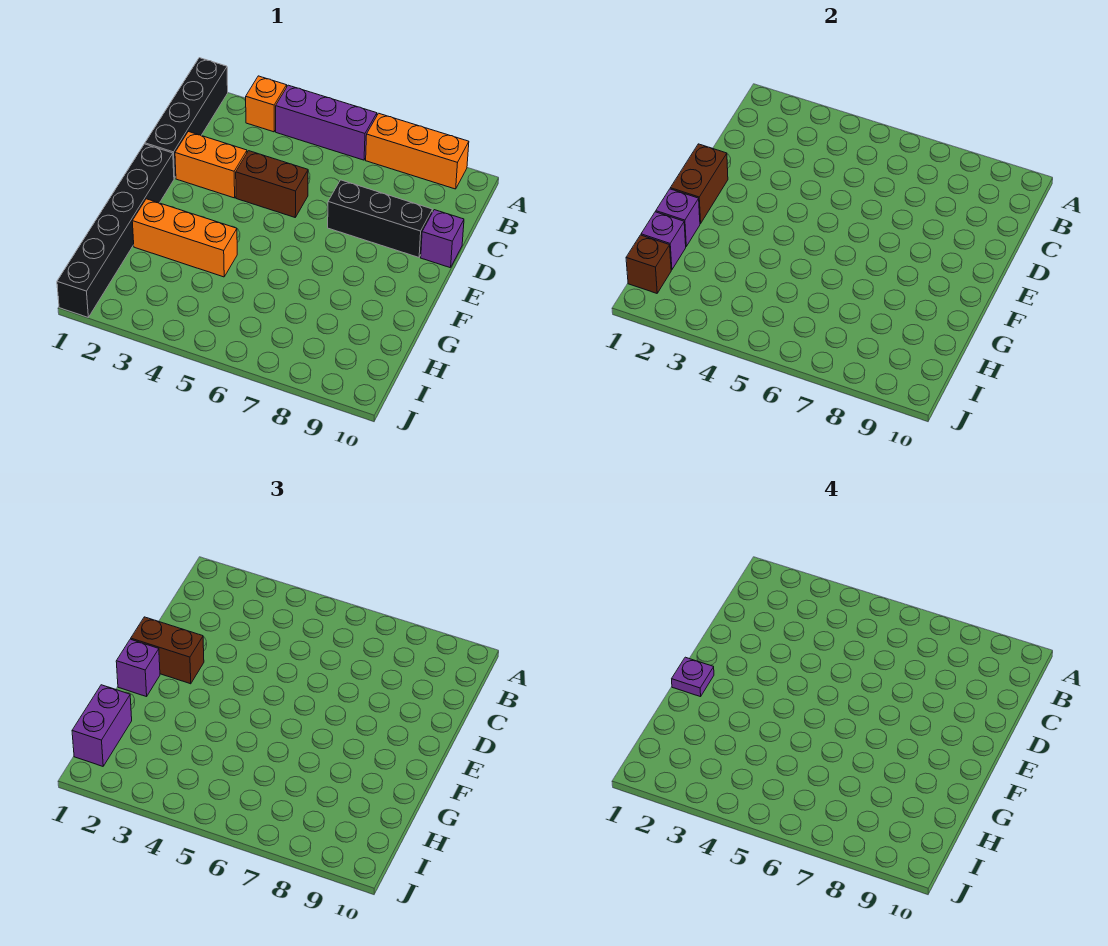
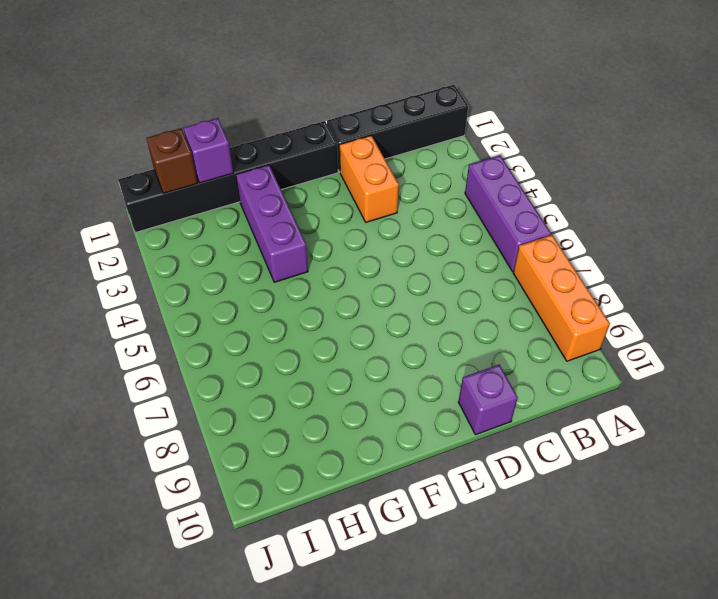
purple brick G2:G4 level 1 -> orange brick G2:G4 level 1
none -> orange brick A3 level 1
none -> brown brick D4:D5 level 1
none -> black brick D7:D9 level 1

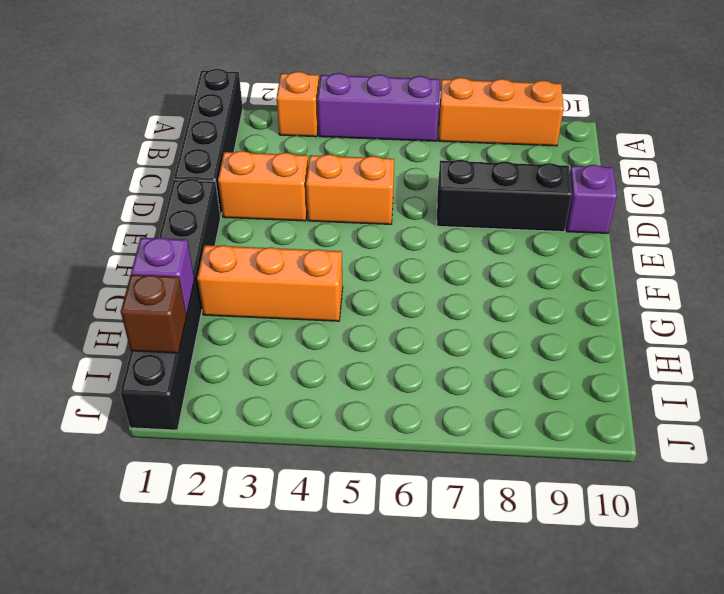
orange brick D4:D5 level 1 -> brown brick D4:D5 level 1
none -> brown brick E1:F1 level 2
none -> purple brick G1 level 2
none -> brown brick E1:E2 level 3

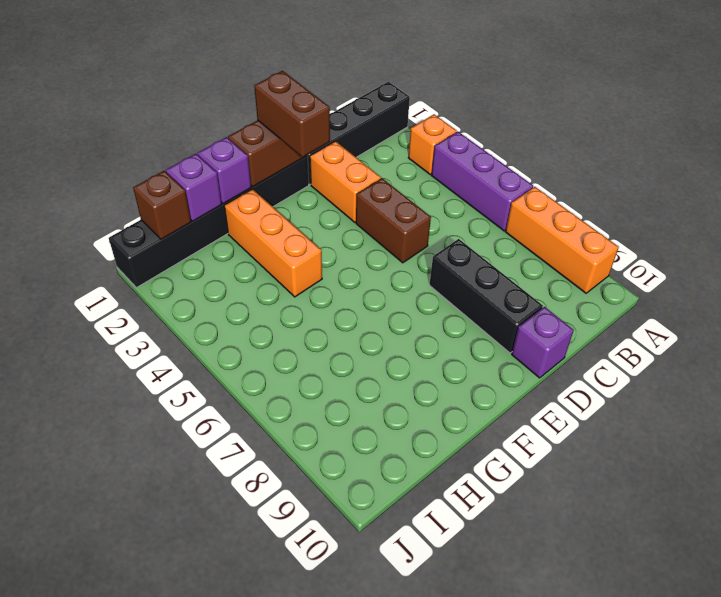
none -> purple brick F1 level 3
none -> purple brick H1:I1 level 3
none -> purple plate F1 level 4

